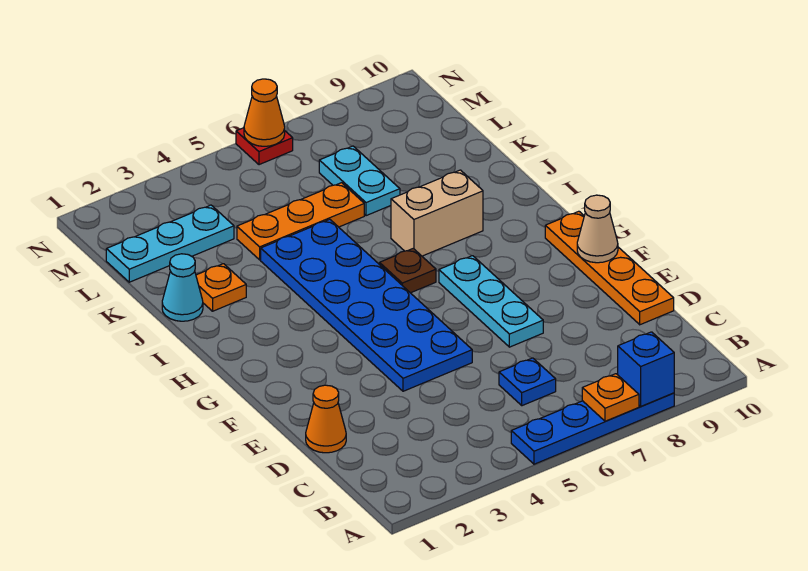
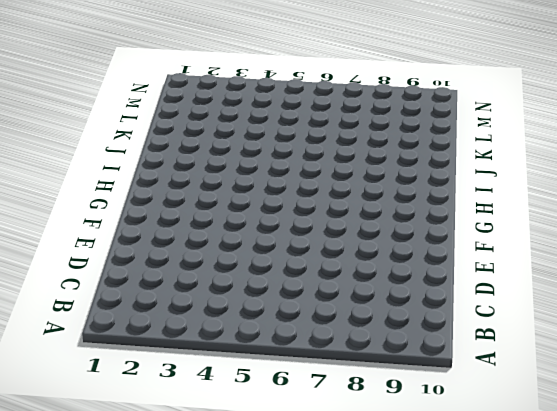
none -> blue plate A5:A8 level 1
none -> blue plate C6 level 1
none -> orange cone D1 level 1

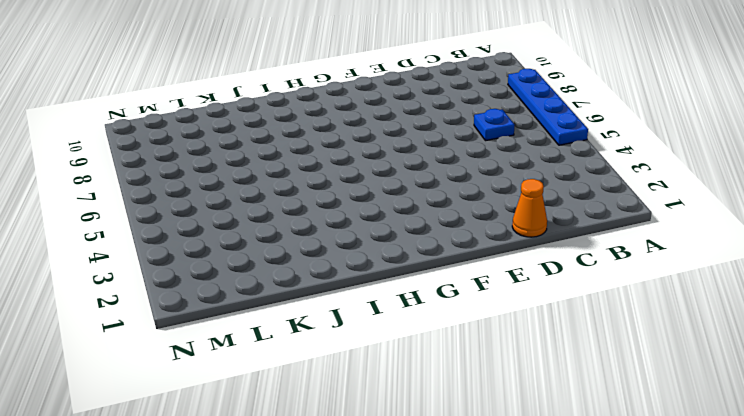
none -> orange plate D10:G10 level 1
none -> blue plate E4:J5 level 1
none -> cyan plate E7:G7 level 1

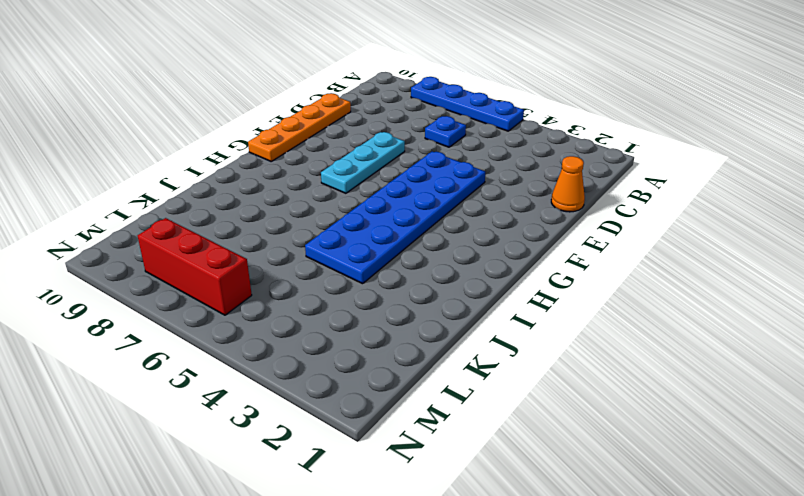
red brick M6:M8 level 1 -> none
none -> brown plate H6 level 1
none -> tan brick I7:I8 level 1
none -> cyan cone J1 level 1

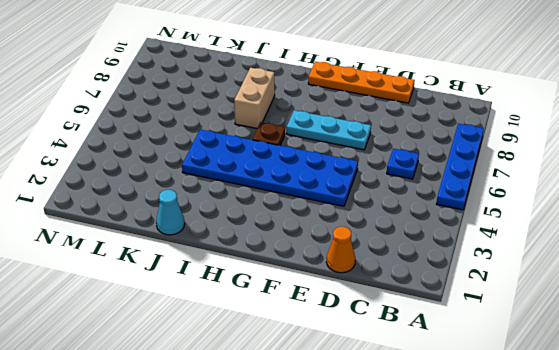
none -> orange plate J2 level 1
none -> orange plate K4:K6 level 1
none -> cyan plate K7:L7 level 1

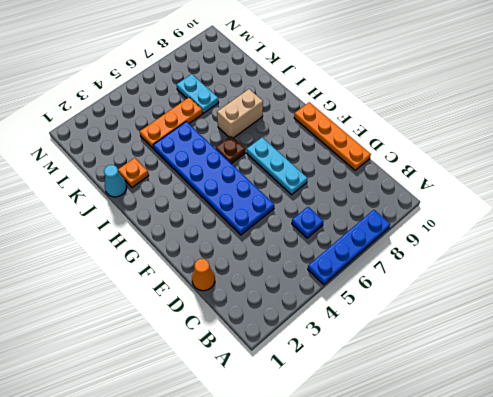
none -> cyan plate L1:L3 level 1
none -> red plate N6 level 1
none -> orange plate A7 level 2

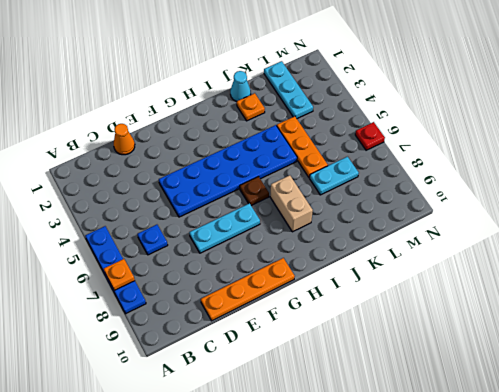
none -> blue brick A8 level 2
none -> tan cone F10 level 2
none -> orange cone N6 level 2

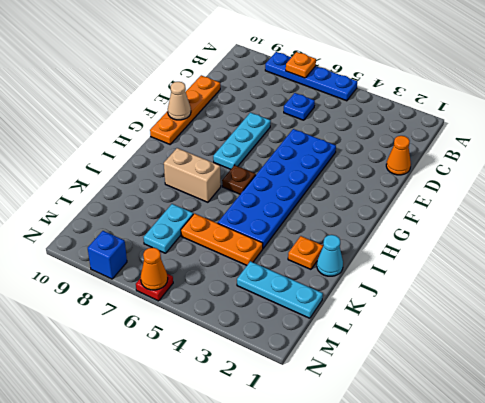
blue brick N8 level 1 -> blue brick A8 level 2

